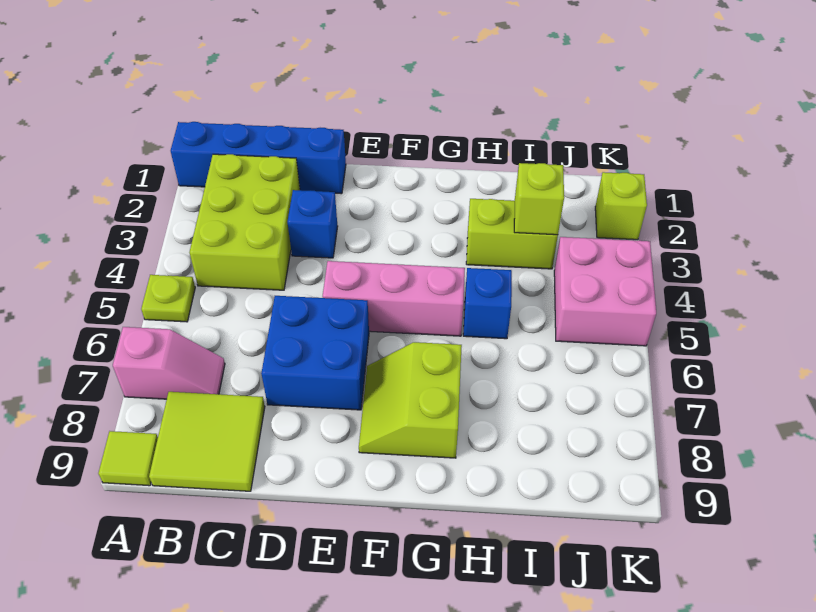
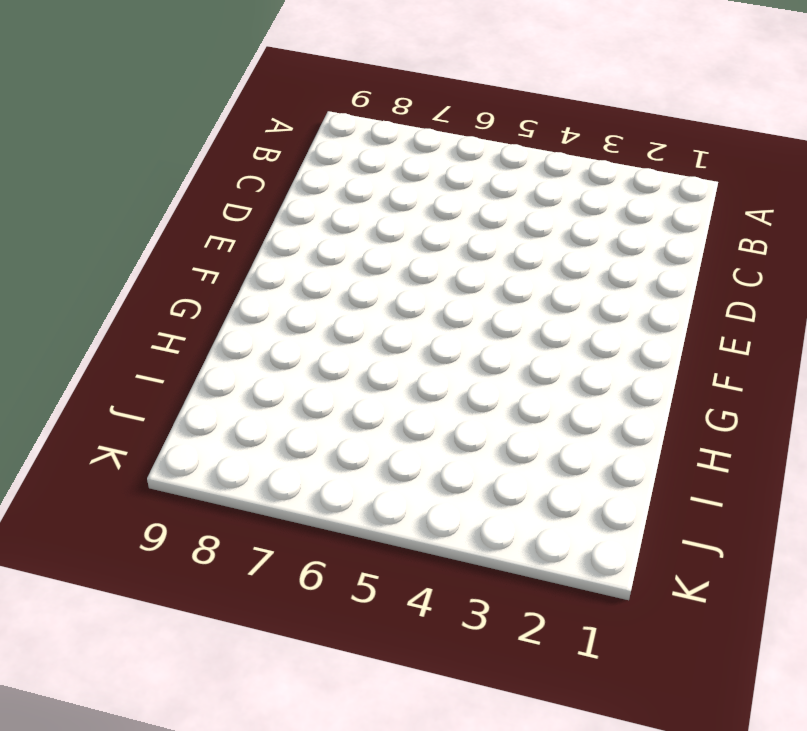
none -> blue brick A1:D1 level 1
none -> lime plate A5 level 1
none -> pink slope A7:B7 level 1 top A

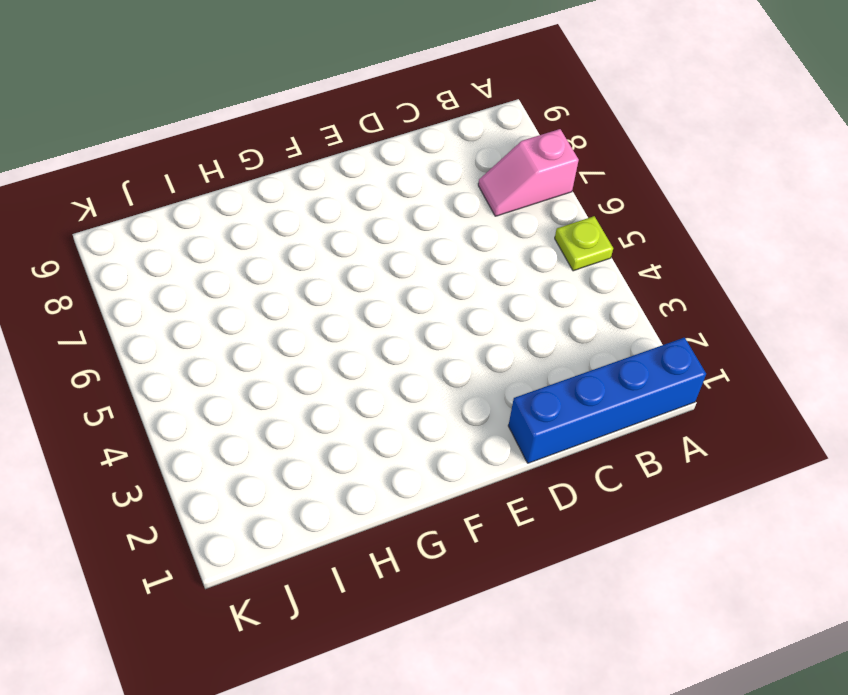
none -> lime tile A9 level 1
none -> lime brick B2:C4 level 1
none -> lime tile B8:C9 level 1

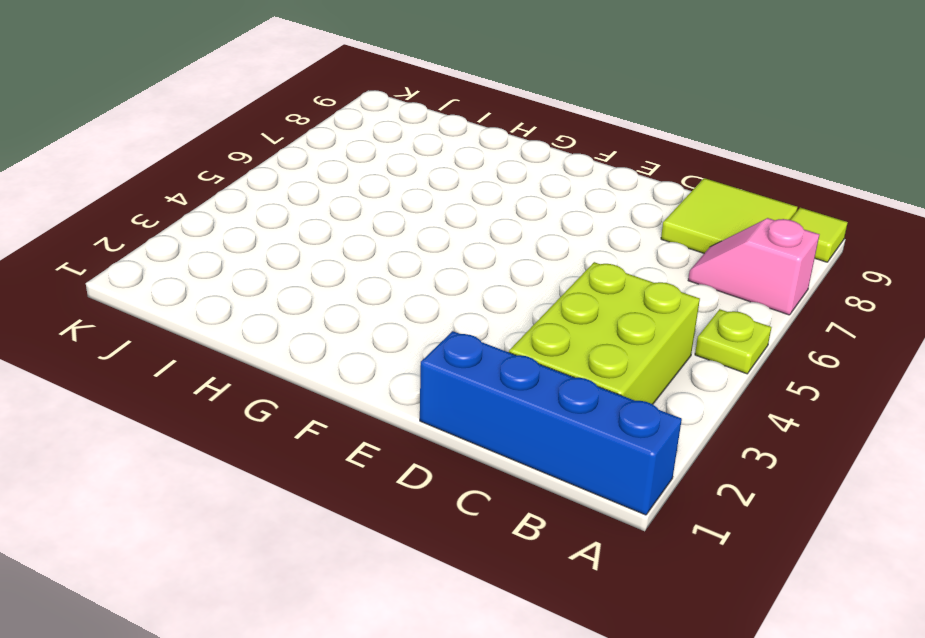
none -> blue brick D3 level 1
none -> blue brick D6:E7 level 1
none -> pink brick E5:G5 level 1

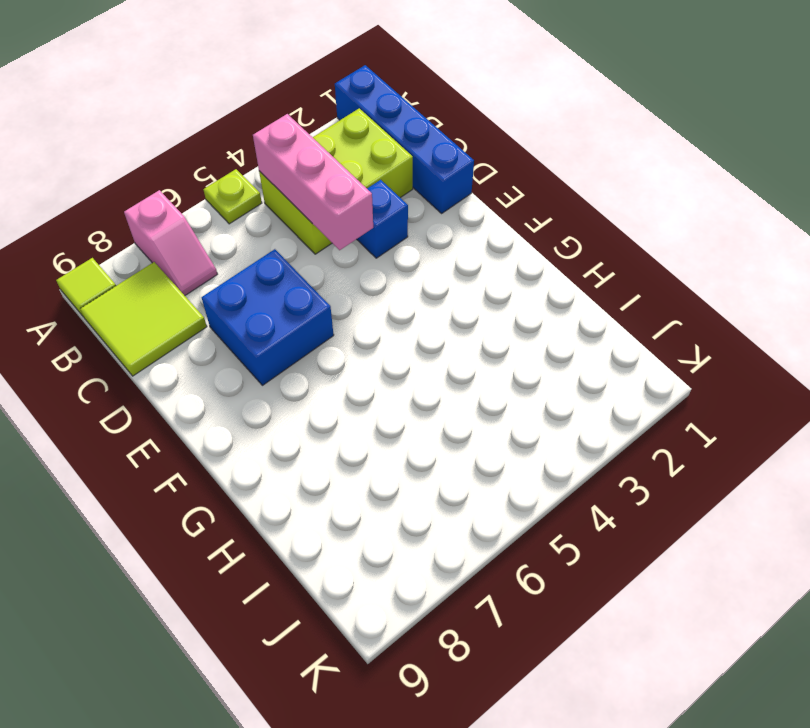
pink brick B4:D4 level 2 -> pink brick E5:G5 level 1
none -> lime slope F7:G8 level 1 top G
none -> lime brick H3:I3 level 1
none -> blue brick H5 level 1

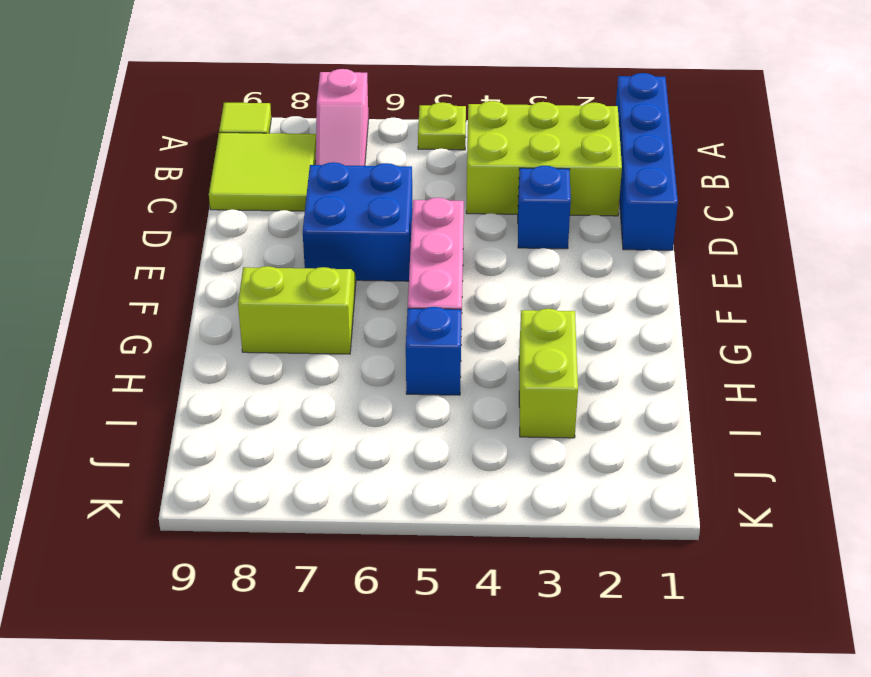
none -> pink brick J4:K5 level 1
none -> lime brick K2 level 1
none -> lime brick I3 level 2

